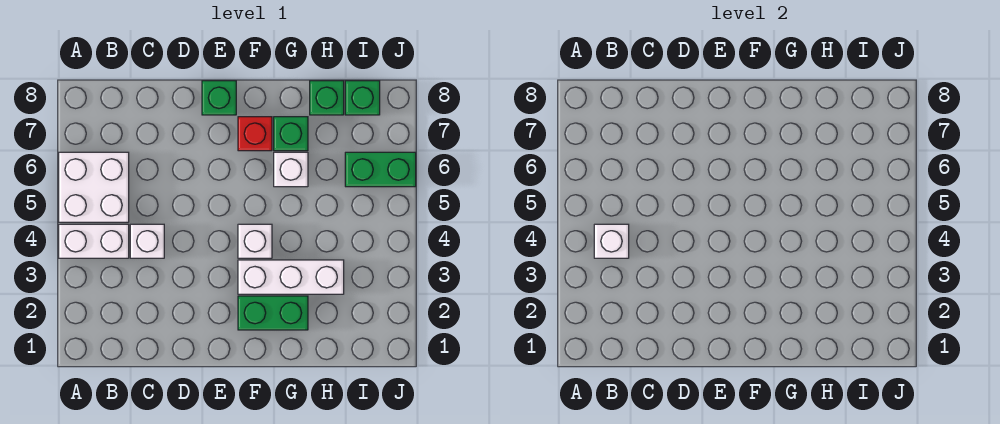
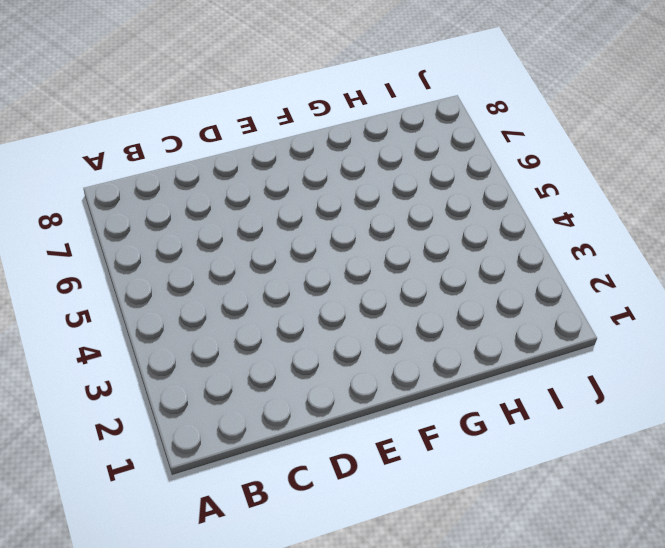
none -> white brick A4:B4 level 1
none -> white brick A5:B6 level 1
none -> white brick C4 level 1

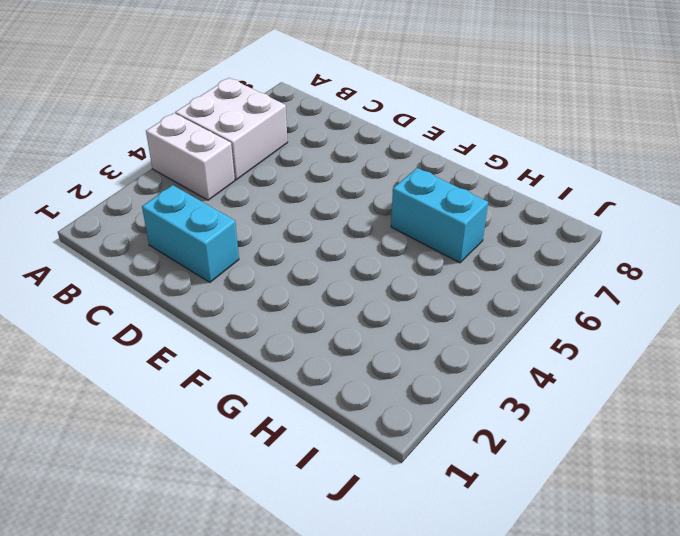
cyan brick C2:D2 level 1 -> none
cyan brick G6:H6 level 1 -> white brick G6 level 1
none -> white brick C4 level 1
none -> green brick E8 level 1
none -> green brick F2:G2 level 1

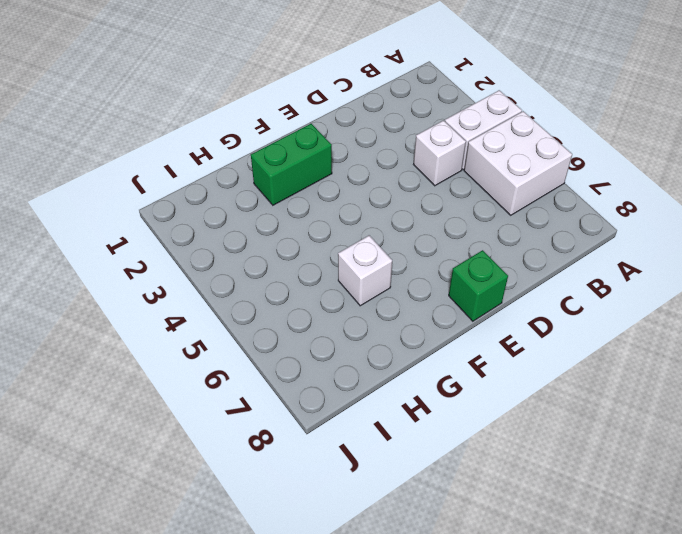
none -> white brick F3:H3 level 1
none -> white brick F4 level 1
none -> red brick F7 level 1

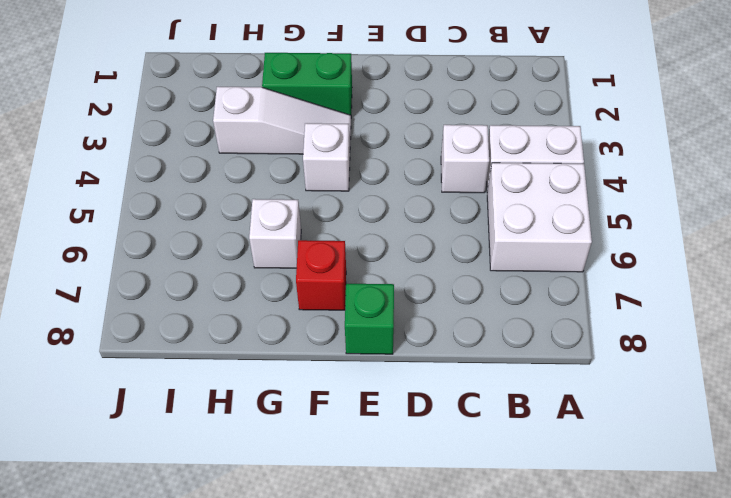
white slope F3:H3 level 1 top H -> white brick F3:H3 level 1
none -> green brick G7 level 1
none -> green brick H8 level 1
none -> green brick I6:J6 level 1

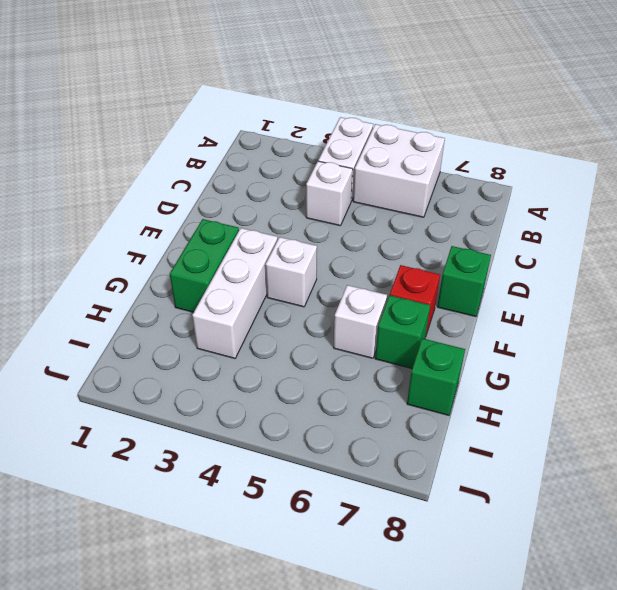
none -> green brick I6:J6 level 1
none -> green brick I8 level 1
none -> white brick B4 level 2

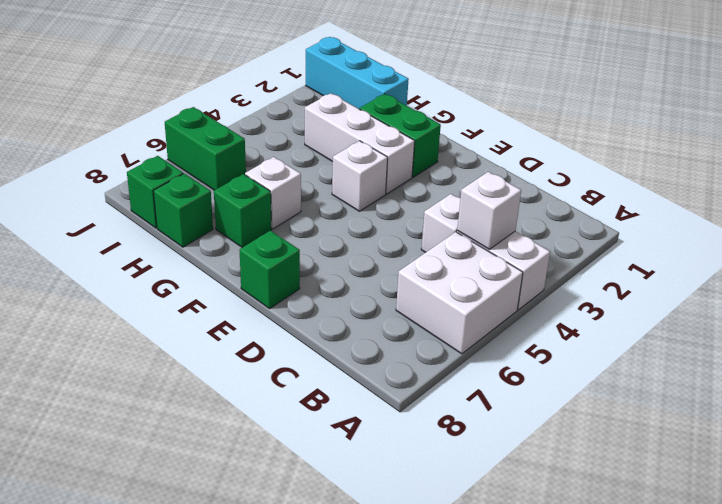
cyan brick H1:J1 level 1 -> none
none -> red brick F7 level 1

